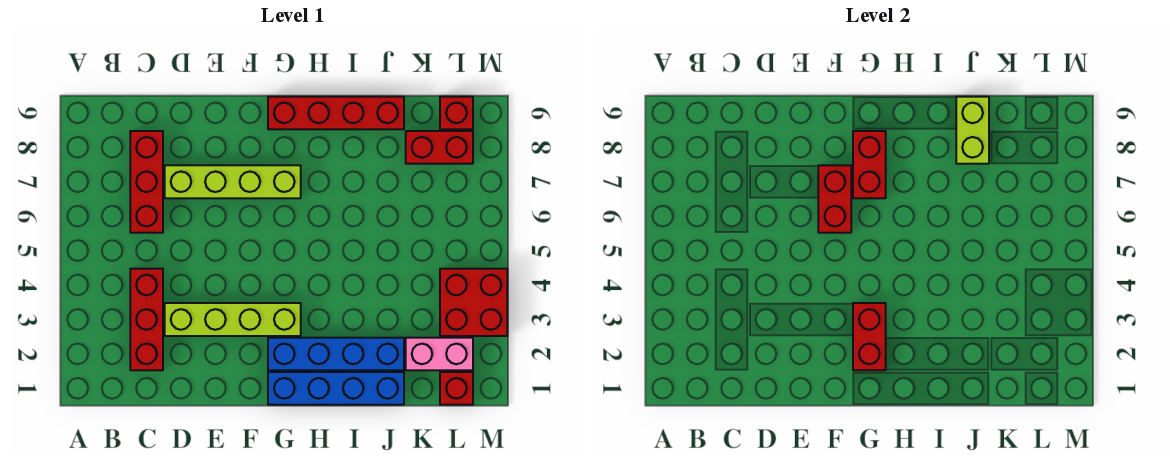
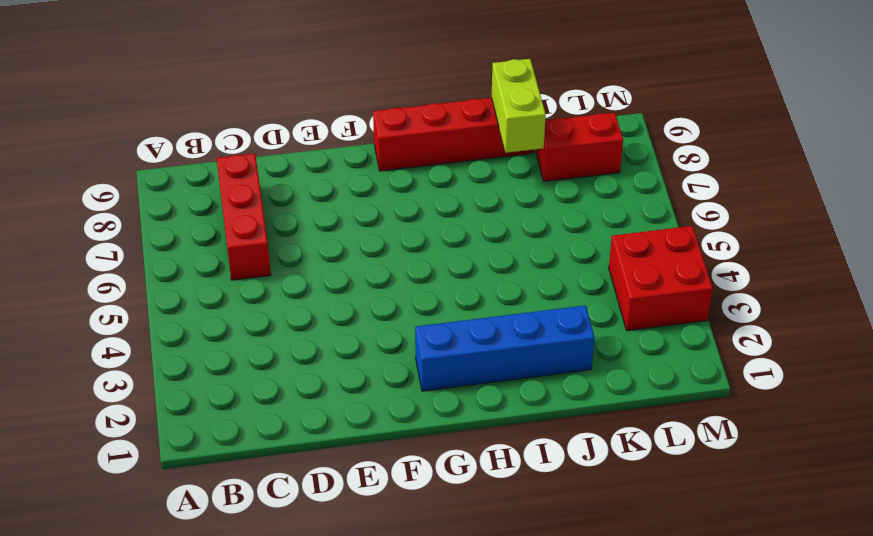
none -> red brick C2:C4 level 1
none -> lime brick D3:G3 level 1
none -> lime brick D7:G7 level 1

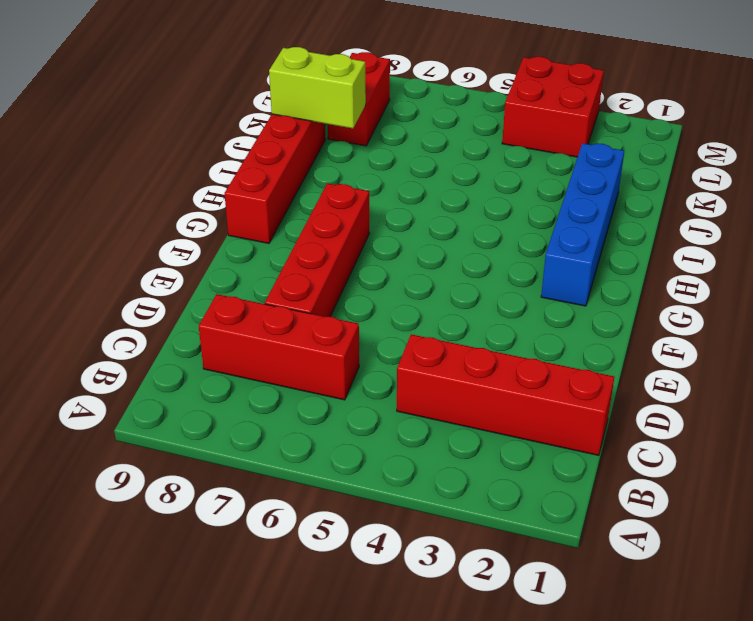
red brick C1:C4 level 1 -> red brick C2:C4 level 1
red brick D7:G7 level 1 -> lime brick D7:G7 level 1
none -> lime brick D3:G3 level 1
none -> blue brick G1:J1 level 1
none -> pink brick K2:L2 level 1

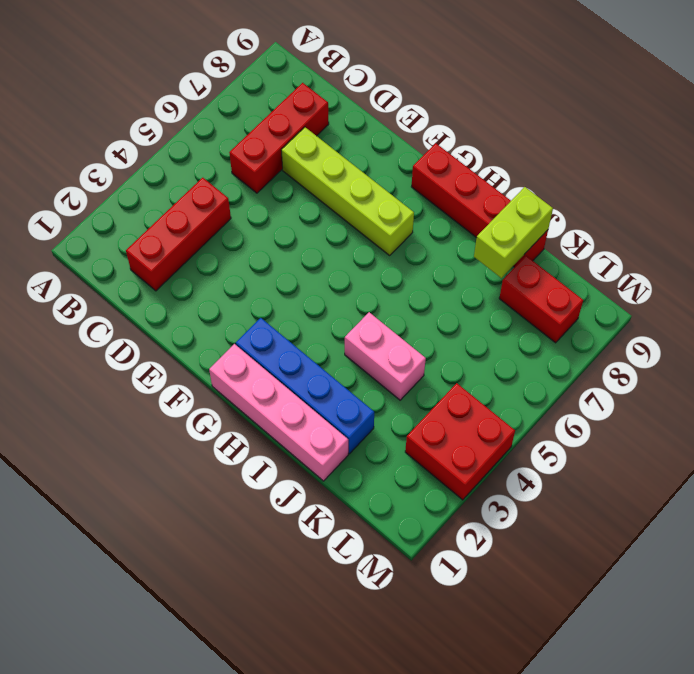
pink brick G1:J1 level 1 -> blue brick G1:J1 level 1
pink brick I4:J4 level 1 -> pink brick K2:L2 level 1
none -> lime brick D3:G3 level 1
none -> red brick L1 level 1
none -> red brick L9 level 1

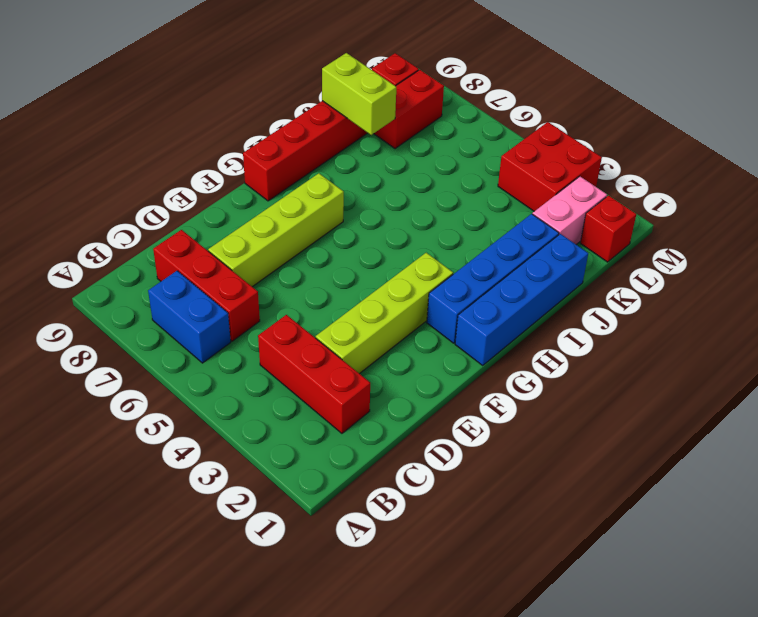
blue brick B6:B7 level 1 -> none
none -> red brick F6:F7 level 2
none -> red brick G2:G3 level 2
none -> red brick G7:G8 level 2

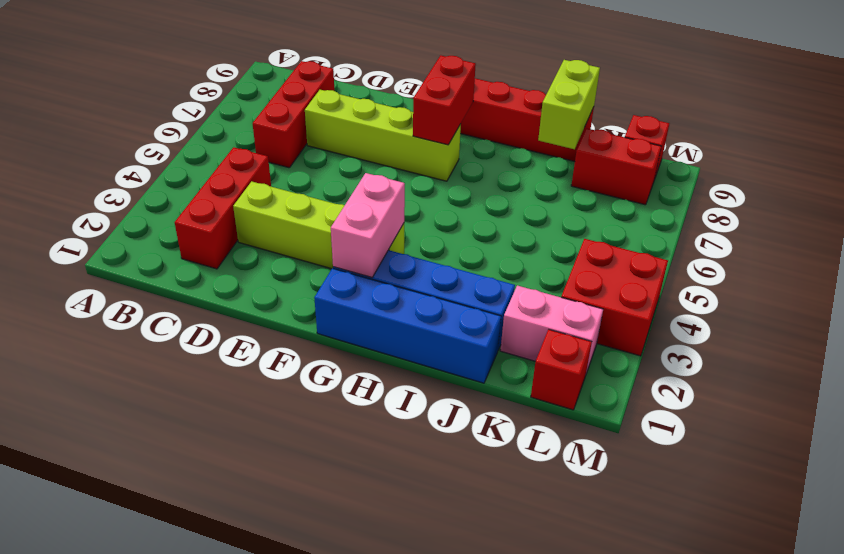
pink brick G2:G3 level 2 -> red brick G2:G3 level 2
none -> red brick F6:F7 level 2

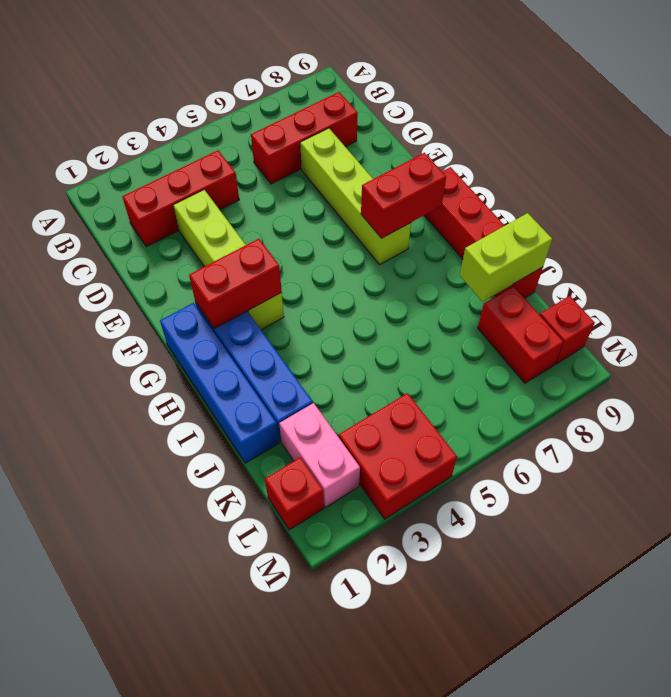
none -> red brick F6:F7 level 2

